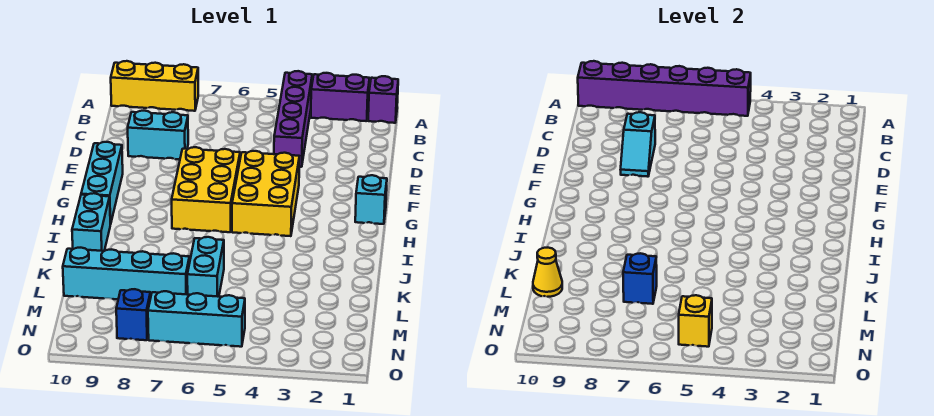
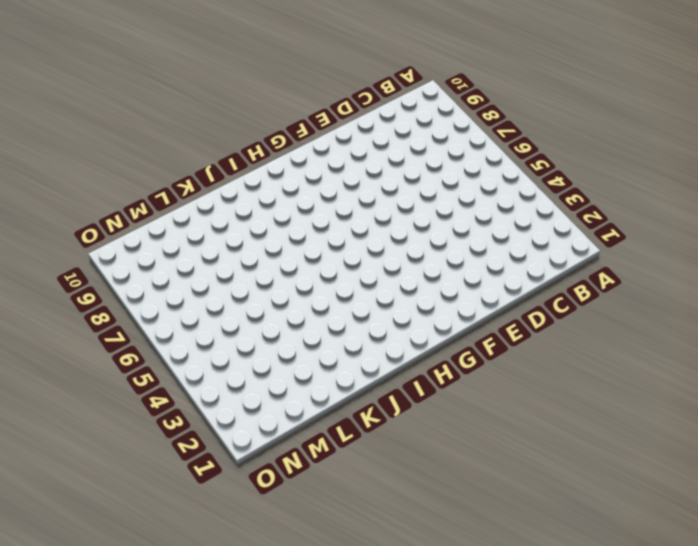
none -> purple brick A1 level 1
none -> purple brick A2:A3 level 1
none -> purple brick A4:D4 level 1

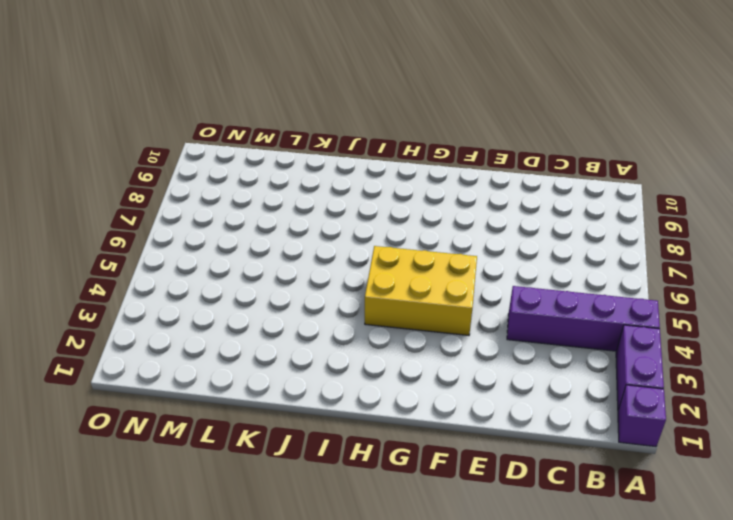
none -> yellow brick A8:A10 level 1
none -> cyan brick D8:D9 level 1
none -> yellow brick F6:H7 level 1

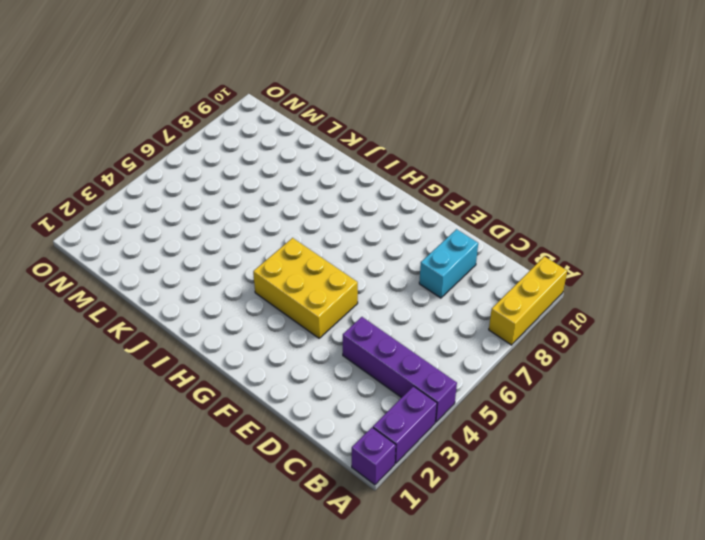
none -> yellow brick F6:H7 level 1
none -> cyan brick F10:H10 level 1
none -> cyan brick G1 level 1

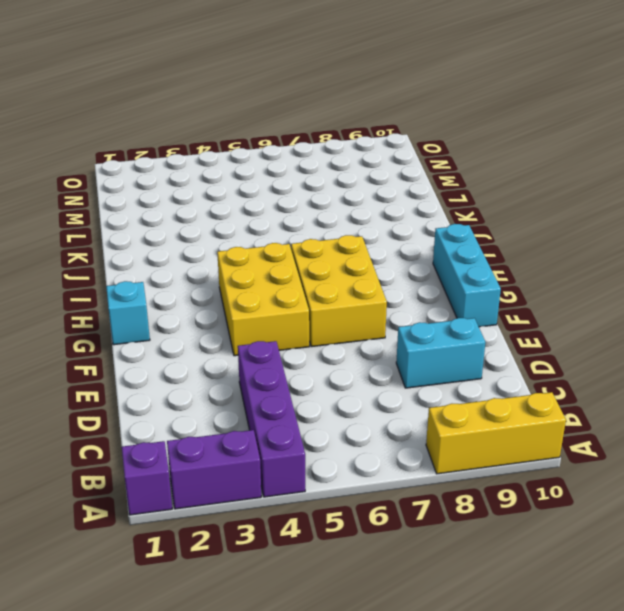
none -> cyan brick I10:J10 level 1
none -> cyan brick K6:L6 level 1
none -> cyan brick L7:L10 level 1

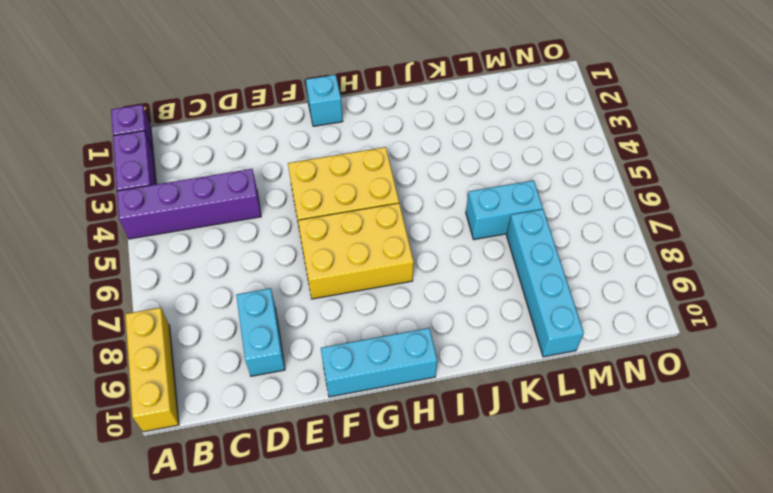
none -> cyan brick I10:J10 level 1
none -> cyan brick N5:N7 level 1
none -> blue brick N8 level 1

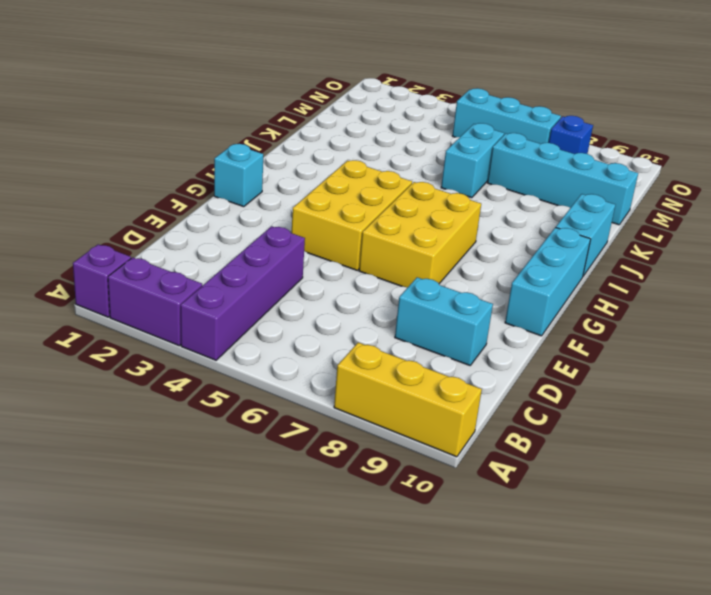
none -> purple brick A5:A10 level 2
none -> cyan slope D8:E8 level 2 top D
none -> blue brick L7 level 2

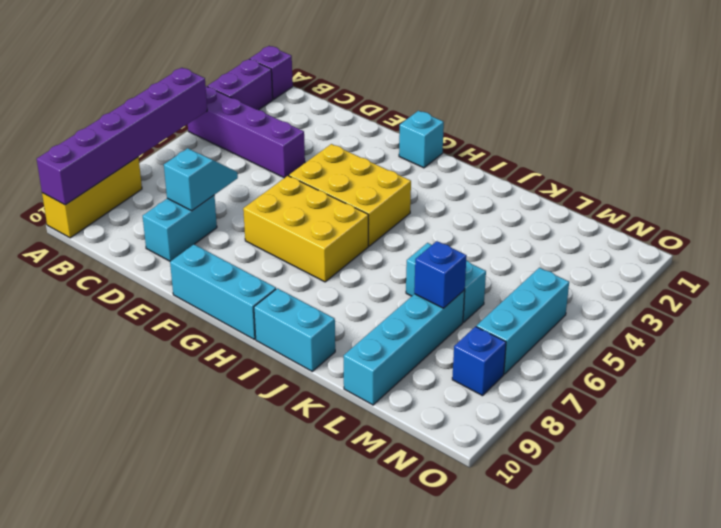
cyan slope D7:D8 level 2 top 8 -> cyan slope D8:E8 level 2 top D
none -> yellow cone L10 level 2
none -> yellow brick N5 level 2

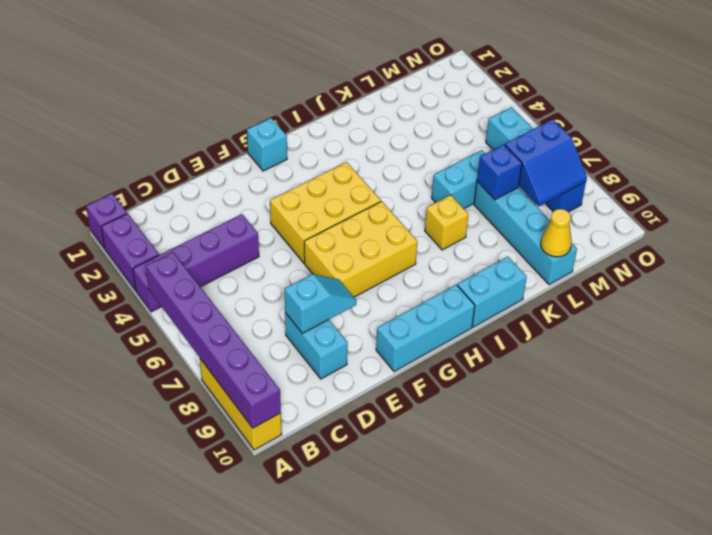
yellow brick J7 level 1 -> yellow brick N5 level 2
blue slope M7:N8 level 2 top 7 -> none

